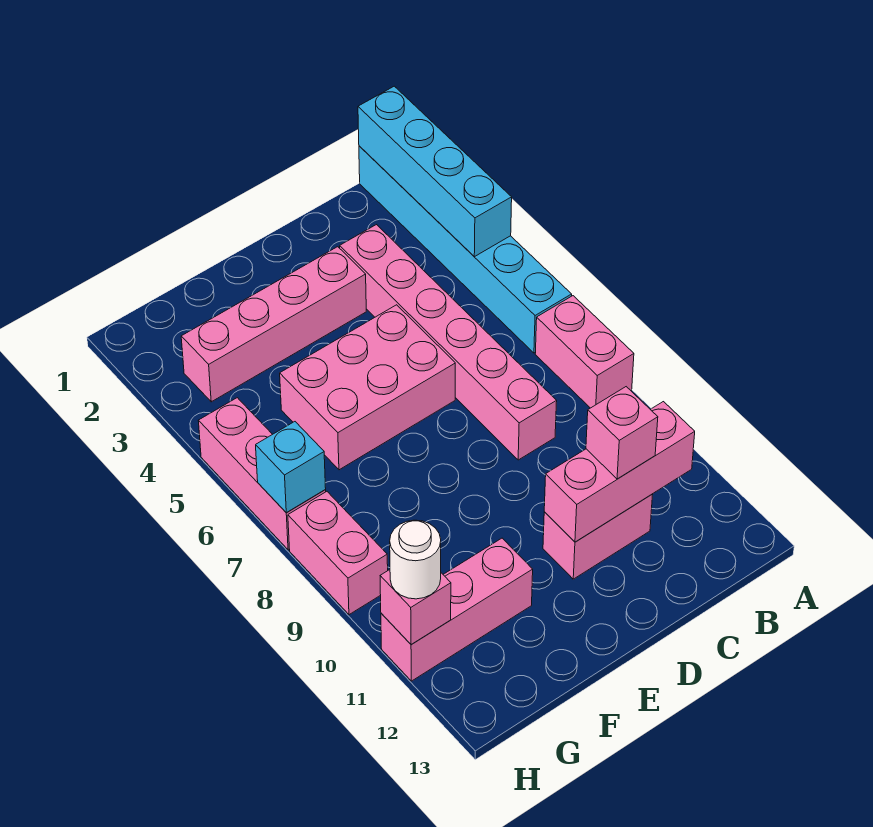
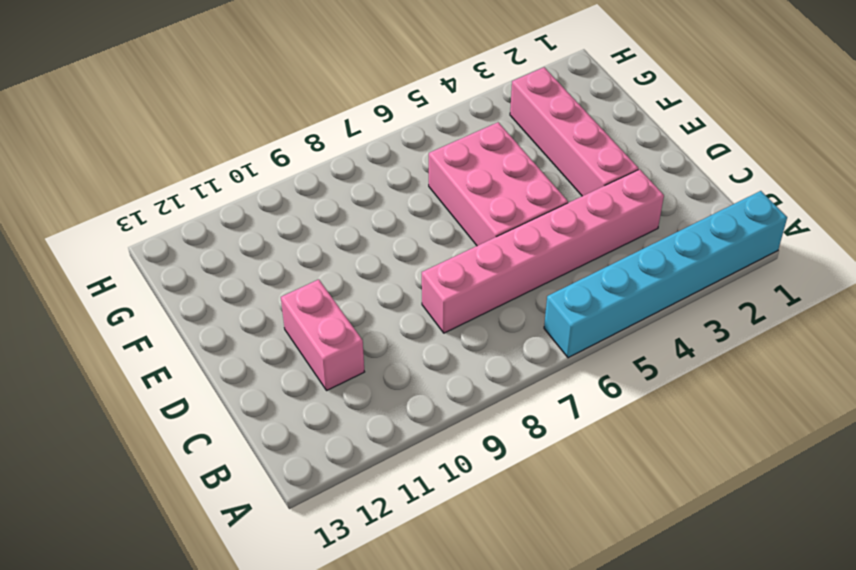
none -> pink brick A7:A8 level 1
none -> pink brick F11:H11 level 1
none -> pink brick H5:H7 level 1

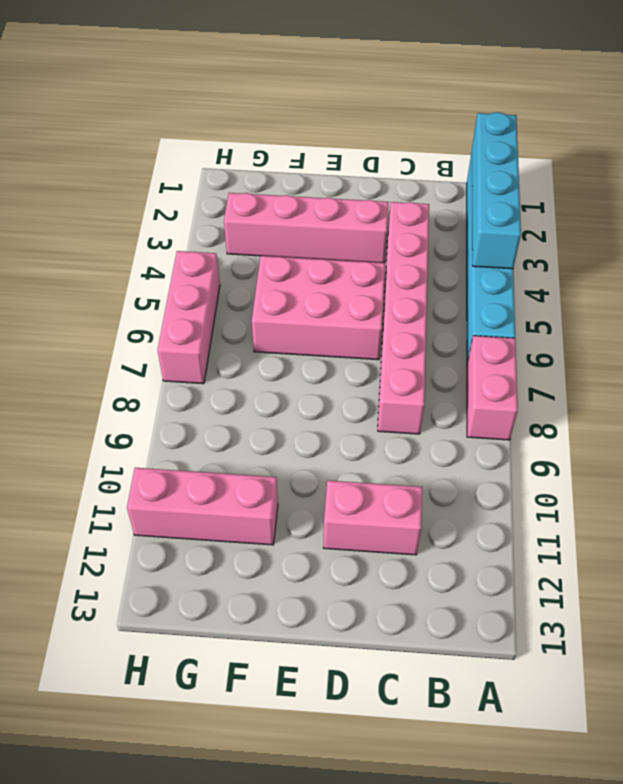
none -> pink brick H8:H9 level 1
none -> pink brick B11:D11 level 2
none -> cyan brick H7 level 2

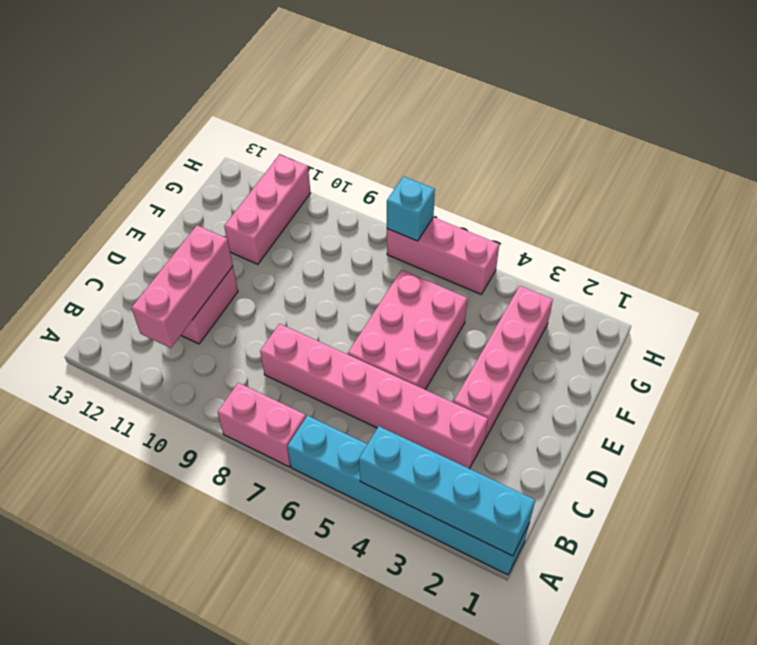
none -> pink brick H8:H9 level 1
none -> pink brick H11 level 2
none -> pink brick C11 level 3

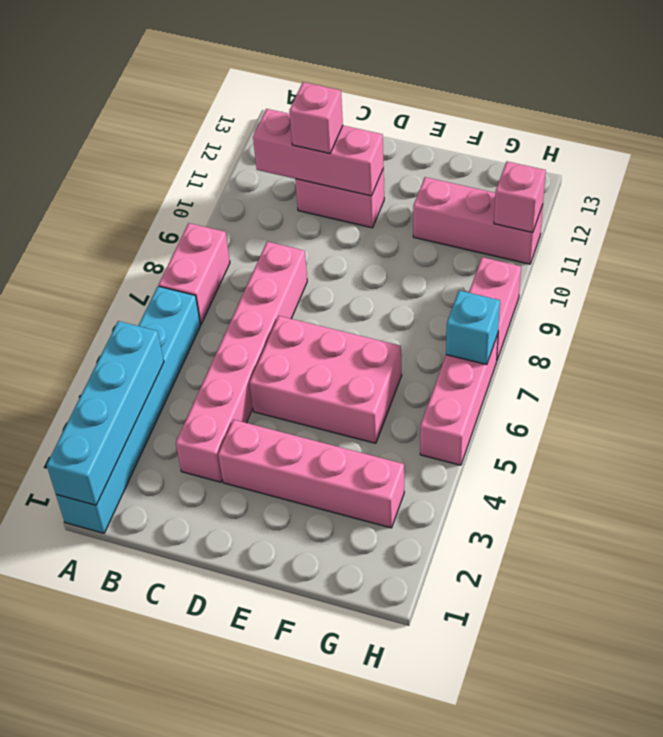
none -> white round brick H11 level 3

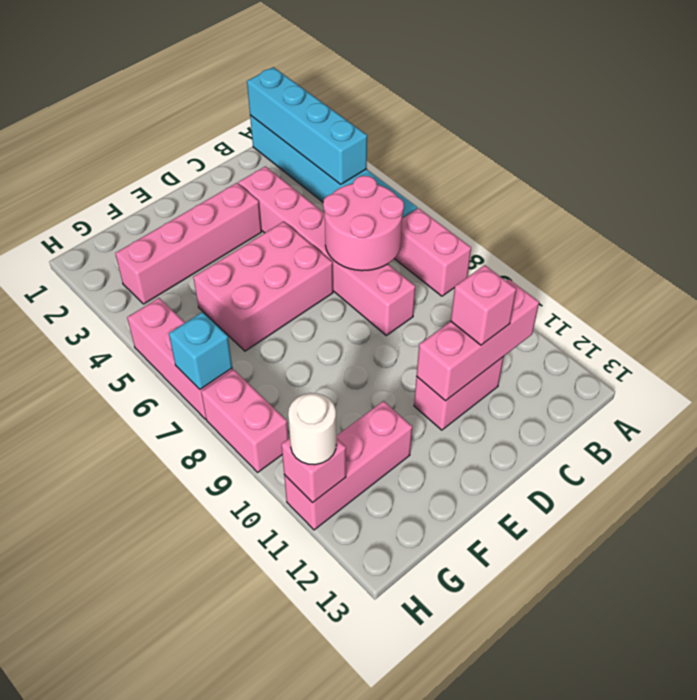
pink round brick B6:C7 level 2 -> none

